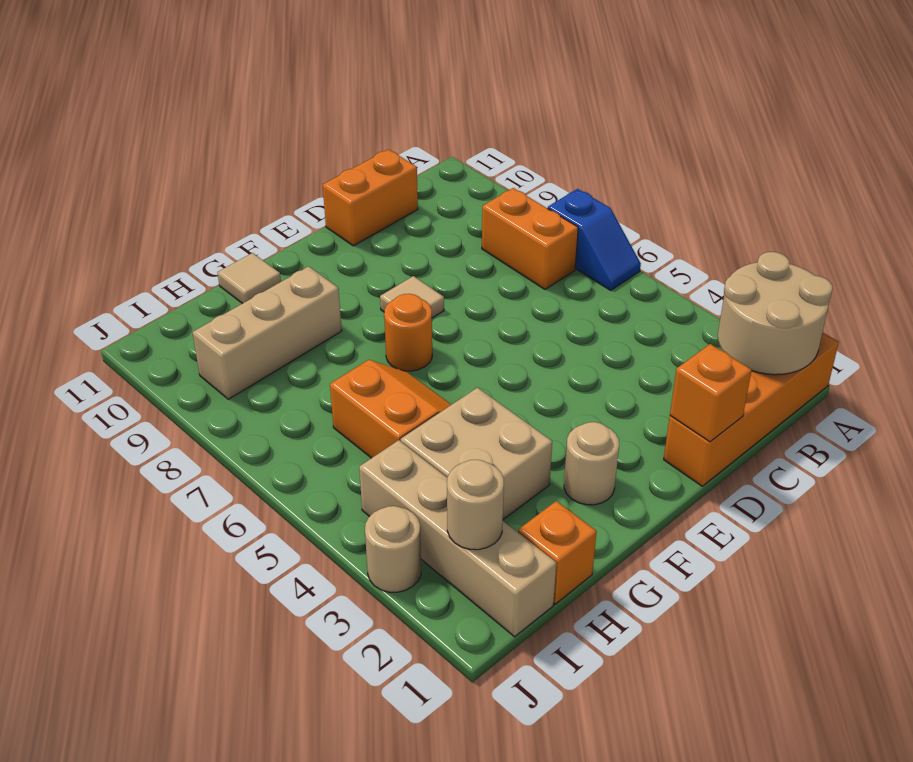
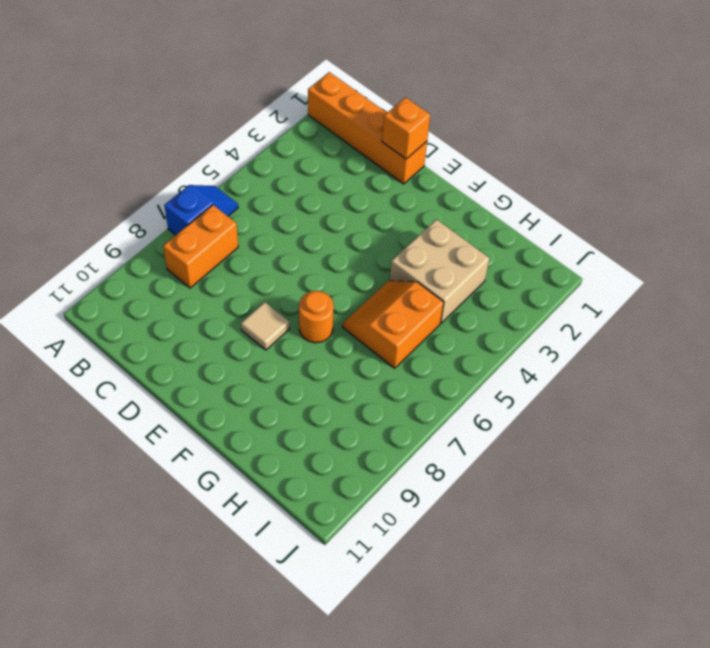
none -> orange brick C11:D11 level 1
none -> tan round brick F2 level 1
none -> tan brick G9:I9 level 1

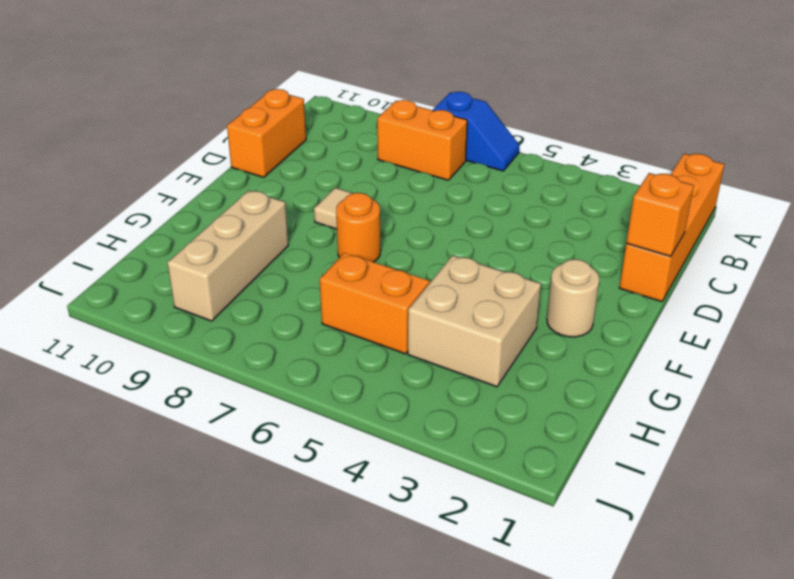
none -> tan tile G11 level 1
none -> orange brick H1 level 1
none -> tan brick I1:I4 level 1

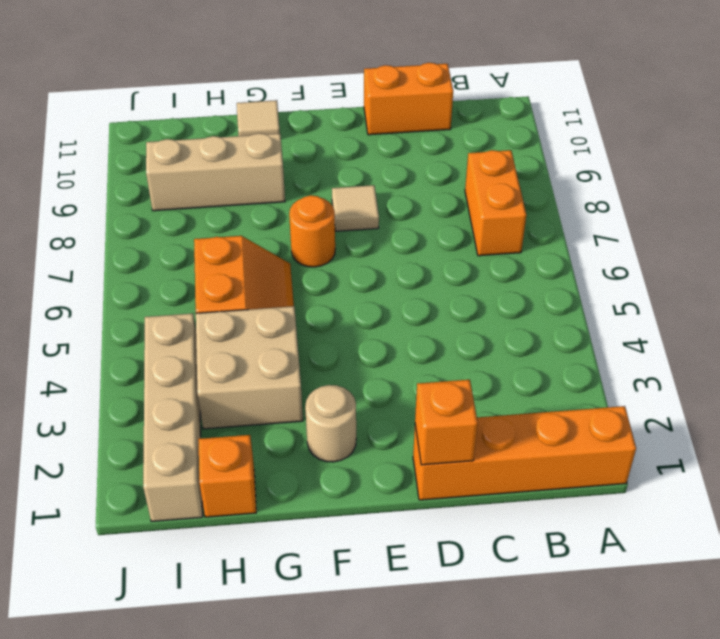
none -> blue slope A6:A7 level 1 top 7
none -> tan round brick J3 level 1
none -> tan round brick A1:B2 level 2

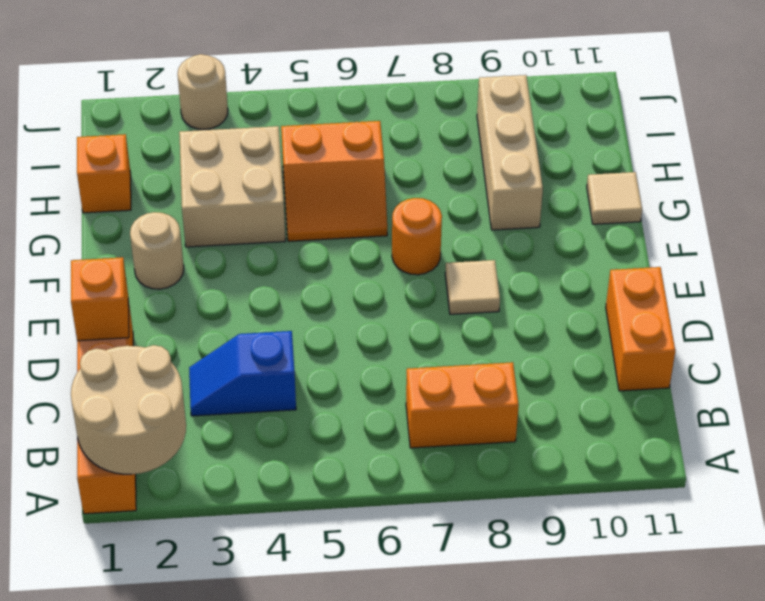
blue slope C3:C4 level 1 top 4 -> blue slope A6:A7 level 1 top 7
none -> tan brick I1:I4 level 1
none -> tan round brick I2 level 2

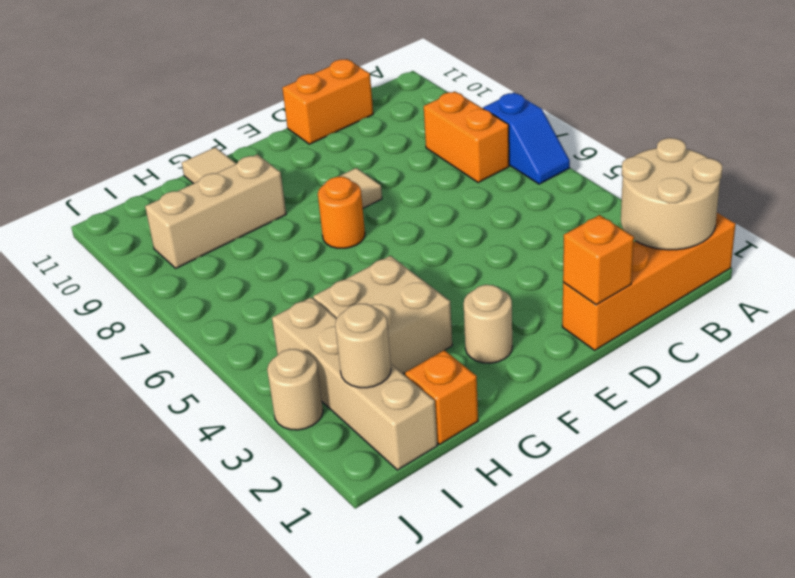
none -> orange slope G5:H6 level 1 top H

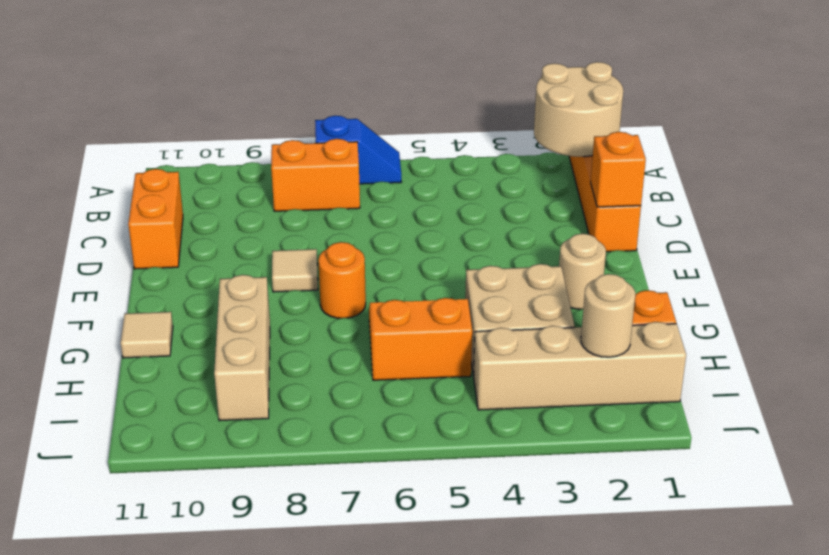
none -> tan round brick J3 level 1

